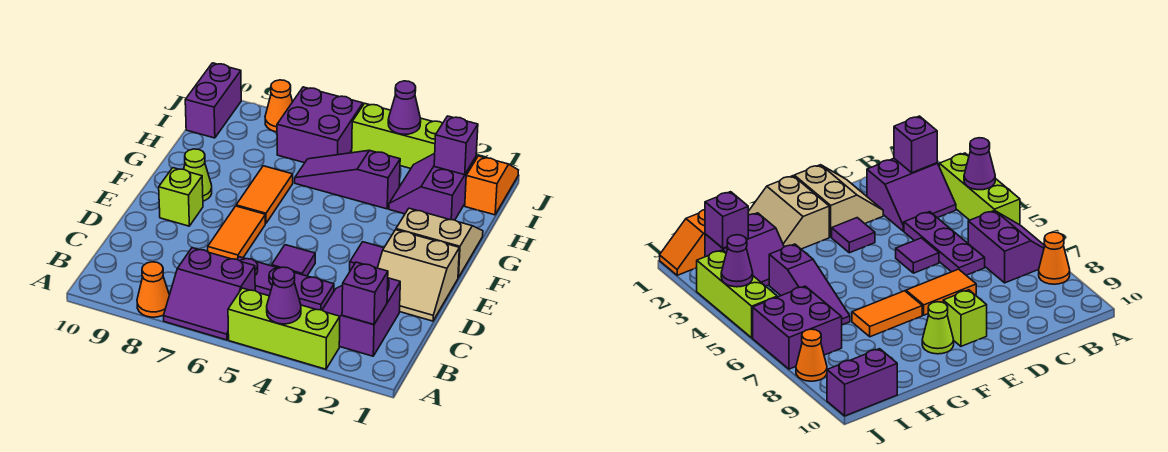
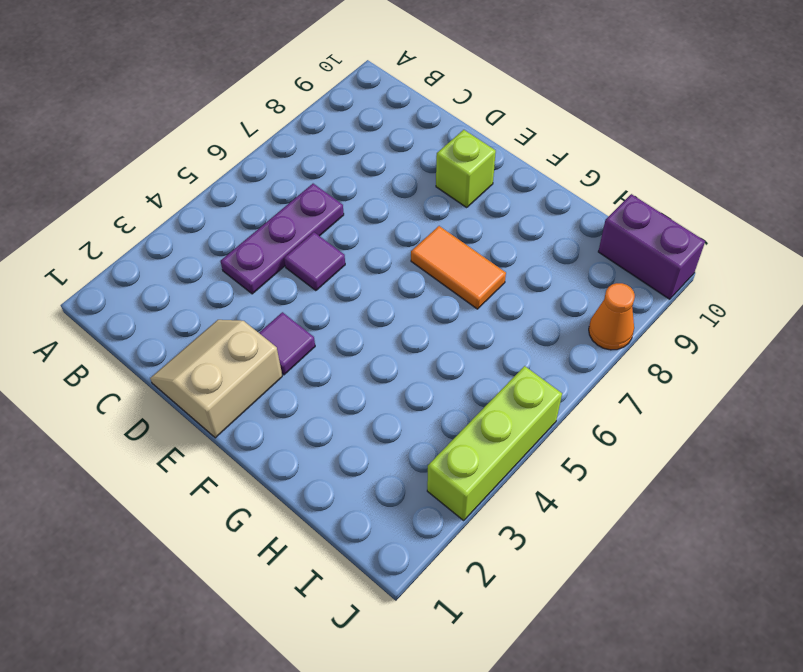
none -> lime brick A3:A5 level 1
none -> purple slope A6:B7 level 1 top B
none -> orange cone A8 level 1

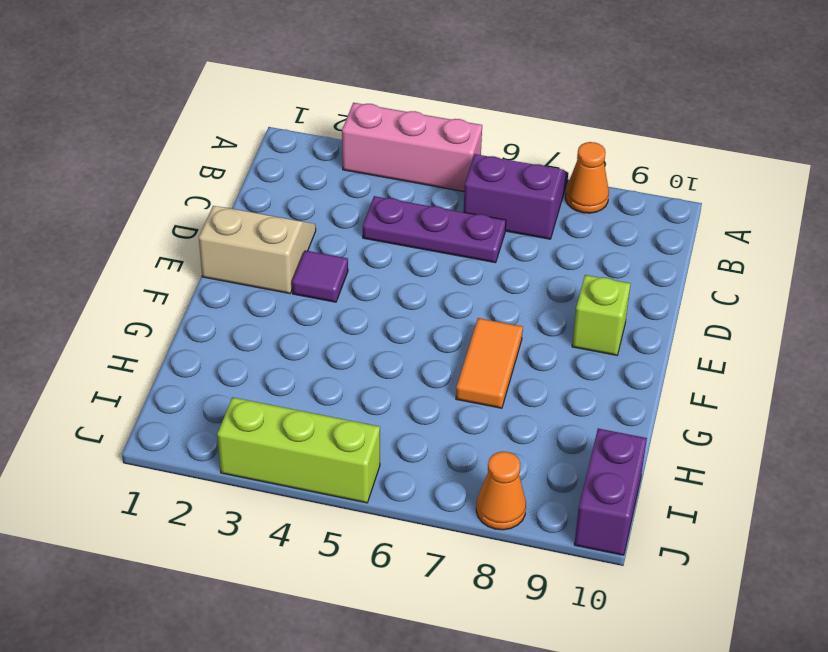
pink brick A3:A5 level 1 -> lime brick A3:A5 level 1
none -> purple slope B2:C3 level 1 top 2
none -> purple tile D5 level 1
none -> orange tile D7:E7 level 1

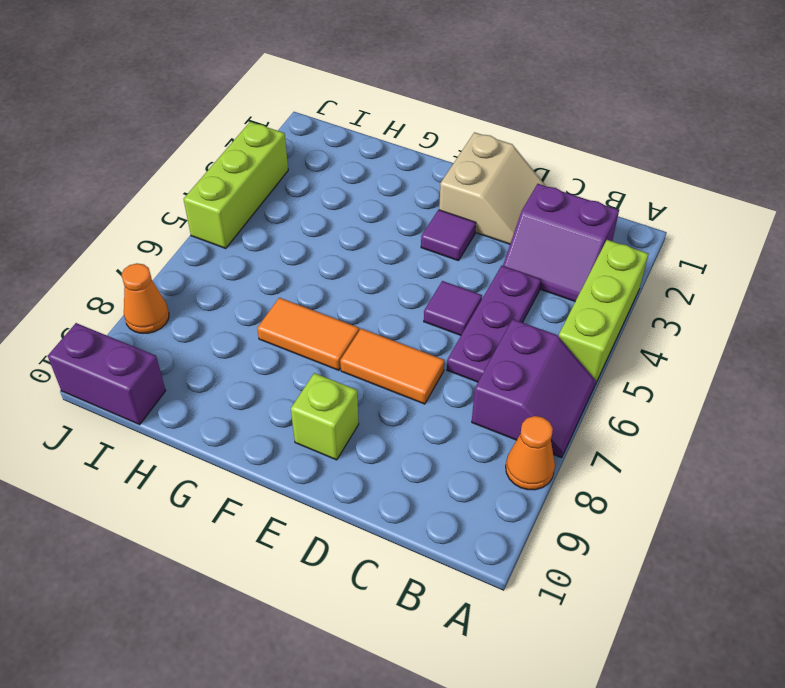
none -> tan slope F1:G2 level 1 top F
none -> lime cone F9 level 1
none -> purple slope H2:I3 level 1 top 2

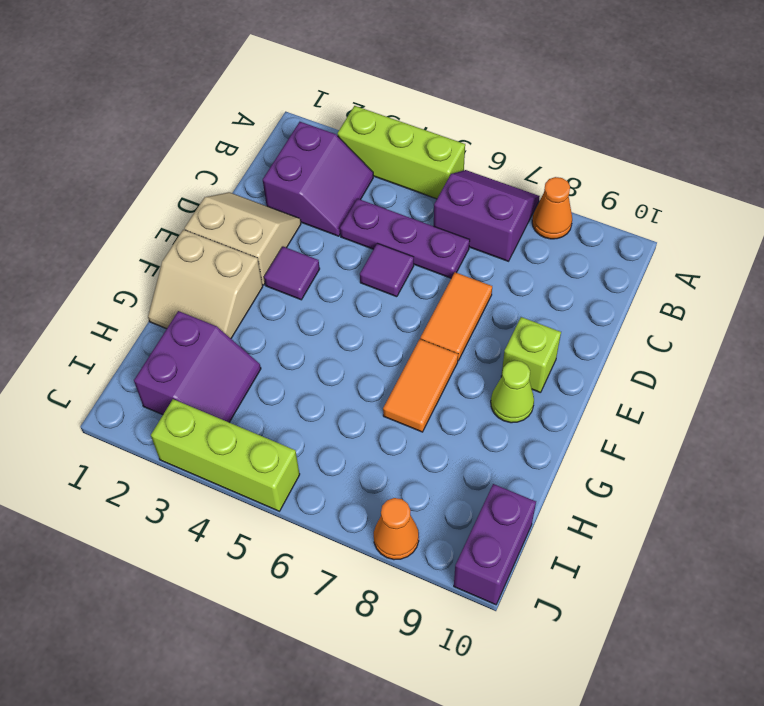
none -> purple slope H4:H6 level 1 top 4
none -> orange slope I1:J1 level 1 top I
none -> purple brick I6:J7 level 1

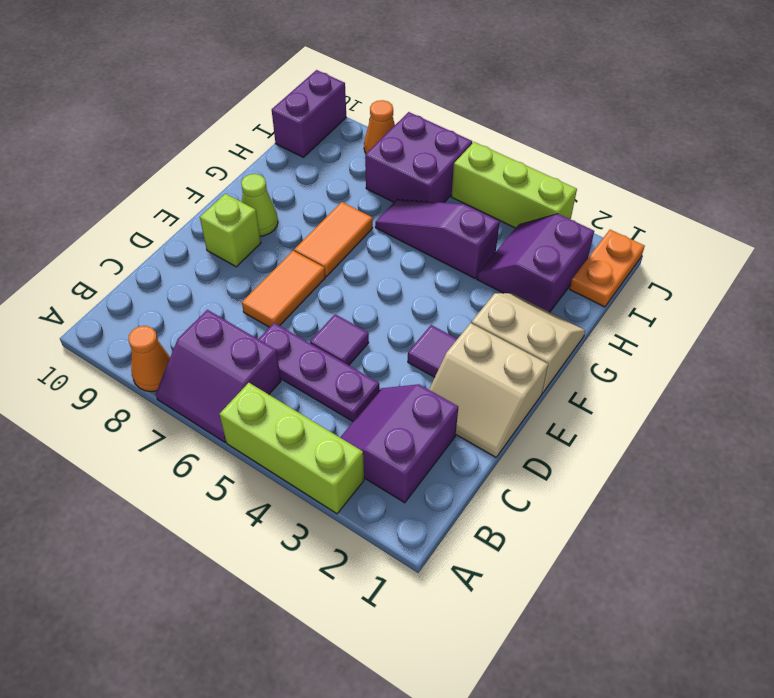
orange plate I1:J1 level 1 -> orange slope I1:J1 level 1 top I
none -> purple cone A4 level 2
none -> purple brick B2 level 2
none -> purple brick I2 level 2

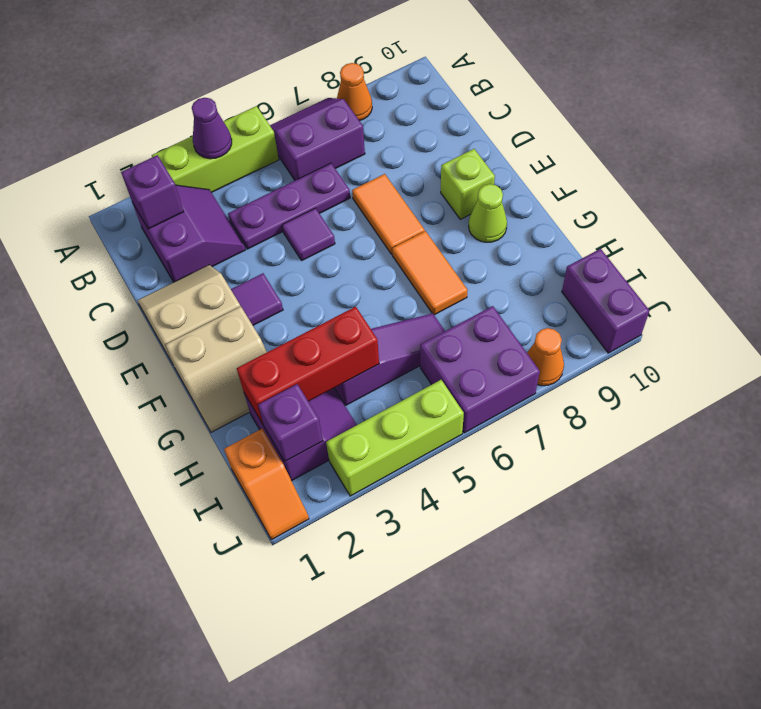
red brick H2:H4 level 2 -> none
none -> purple cone J4 level 2

